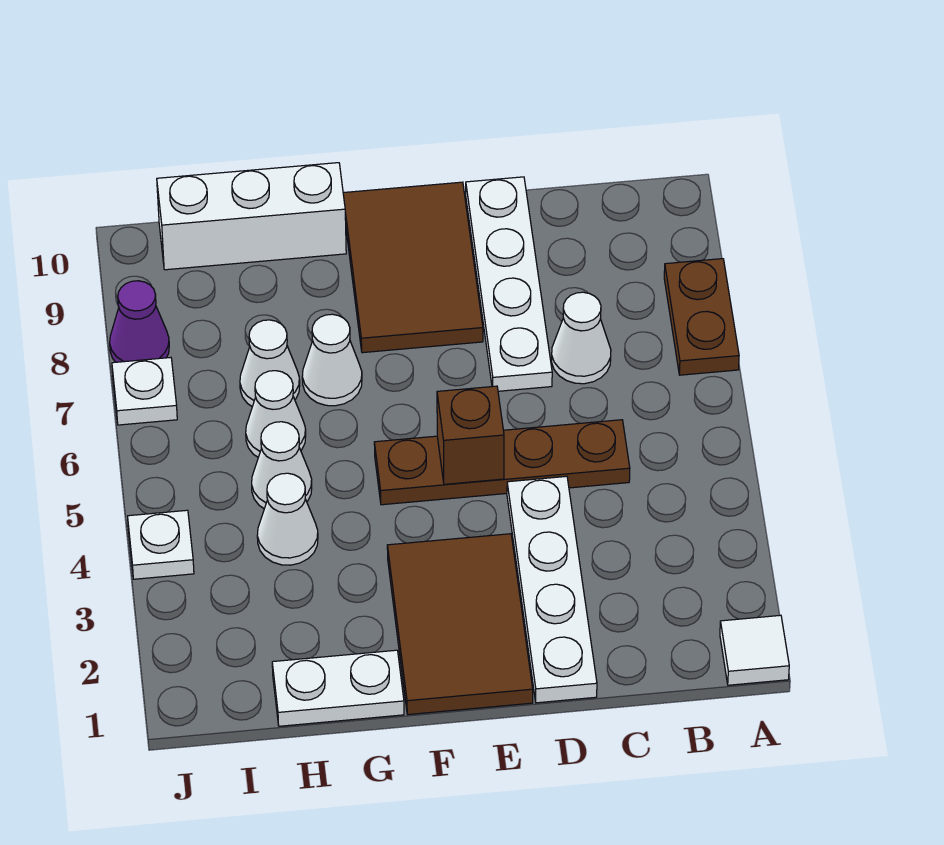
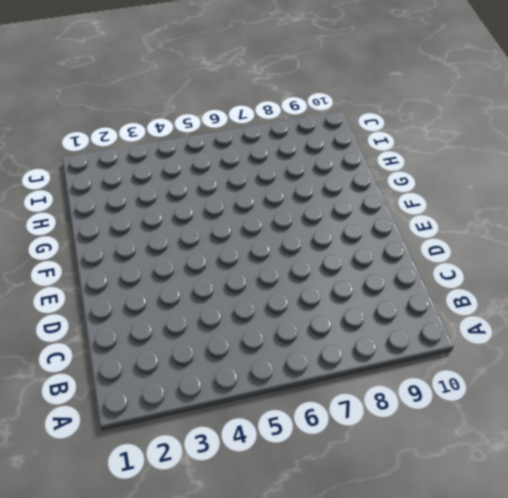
none -> white tile A1 level 1
none -> brown plate A7:A8 level 1
none -> brown plate C5:F5 level 1

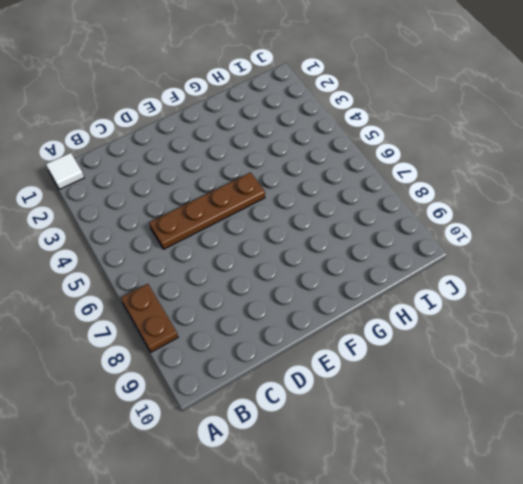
none -> white cone C7 level 1
none -> white plate D1:D4 level 1
none -> white plate D7:D10 level 1

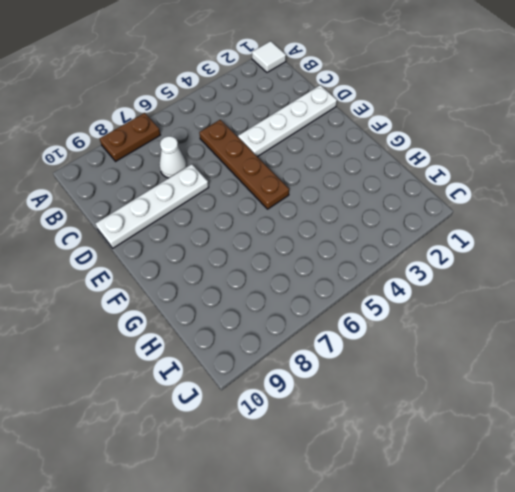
none -> brown tile E1:F3 level 1
none -> brown tile E8:F10 level 1
none -> white plate G1:H1 level 1

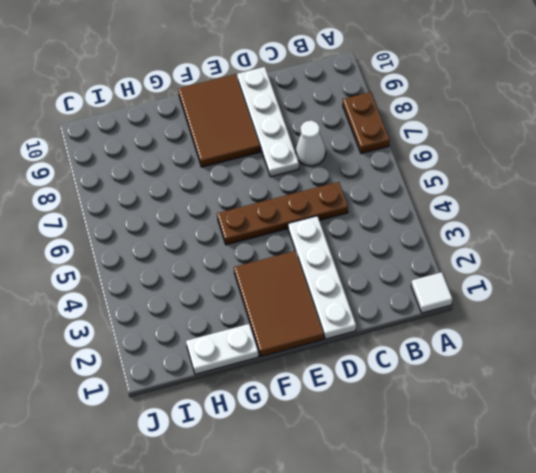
none -> white cone G7 level 1
none -> white brick G10:I10 level 1
none -> white cone H4 level 1

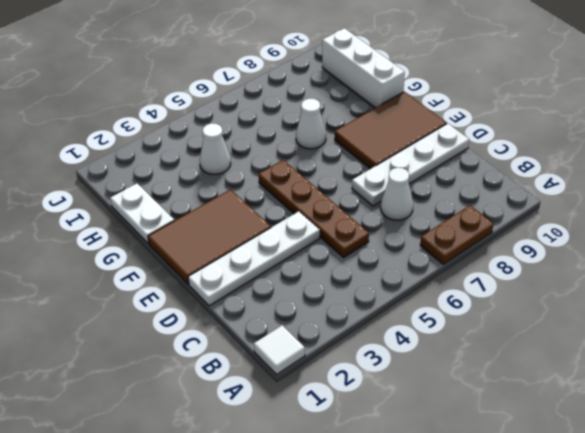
none -> white cone H5 level 1
none -> white cone H6 level 1
none -> white cone H7 level 1

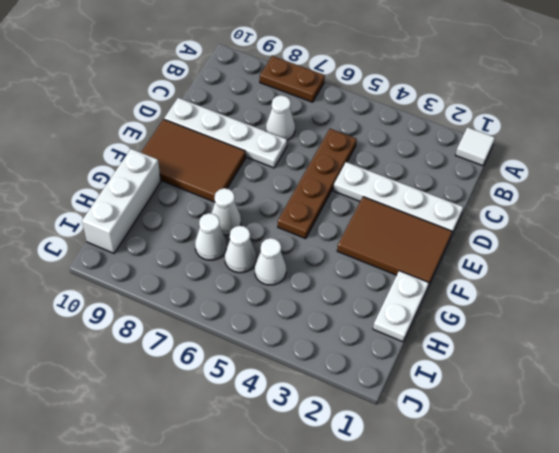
none -> white cone H4 level 1
none -> white plate J4 level 1
none -> white plate J7 level 1

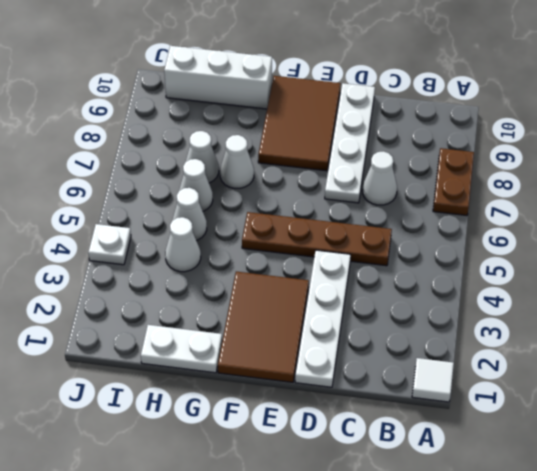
none -> white plate J7 level 1
none -> purple cone J8 level 1
none -> brown brick E5 level 2

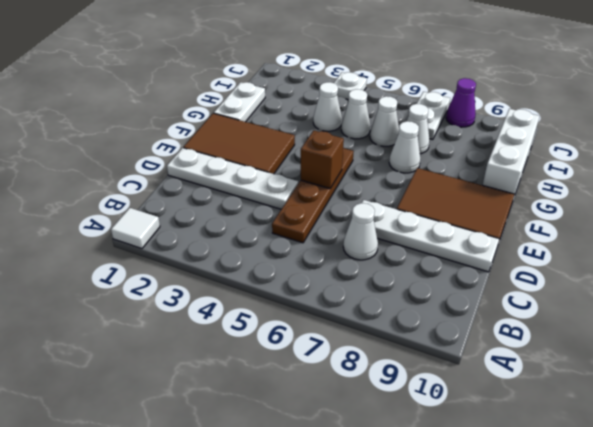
white plate I7:J7 level 1 -> white plate J7 level 1
none -> brown plate A7:A8 level 1

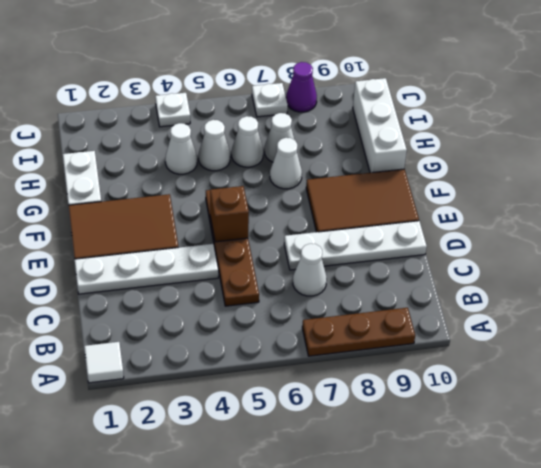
brown plate A7:A9 level 1 -> brown plate A7:A8 level 1

